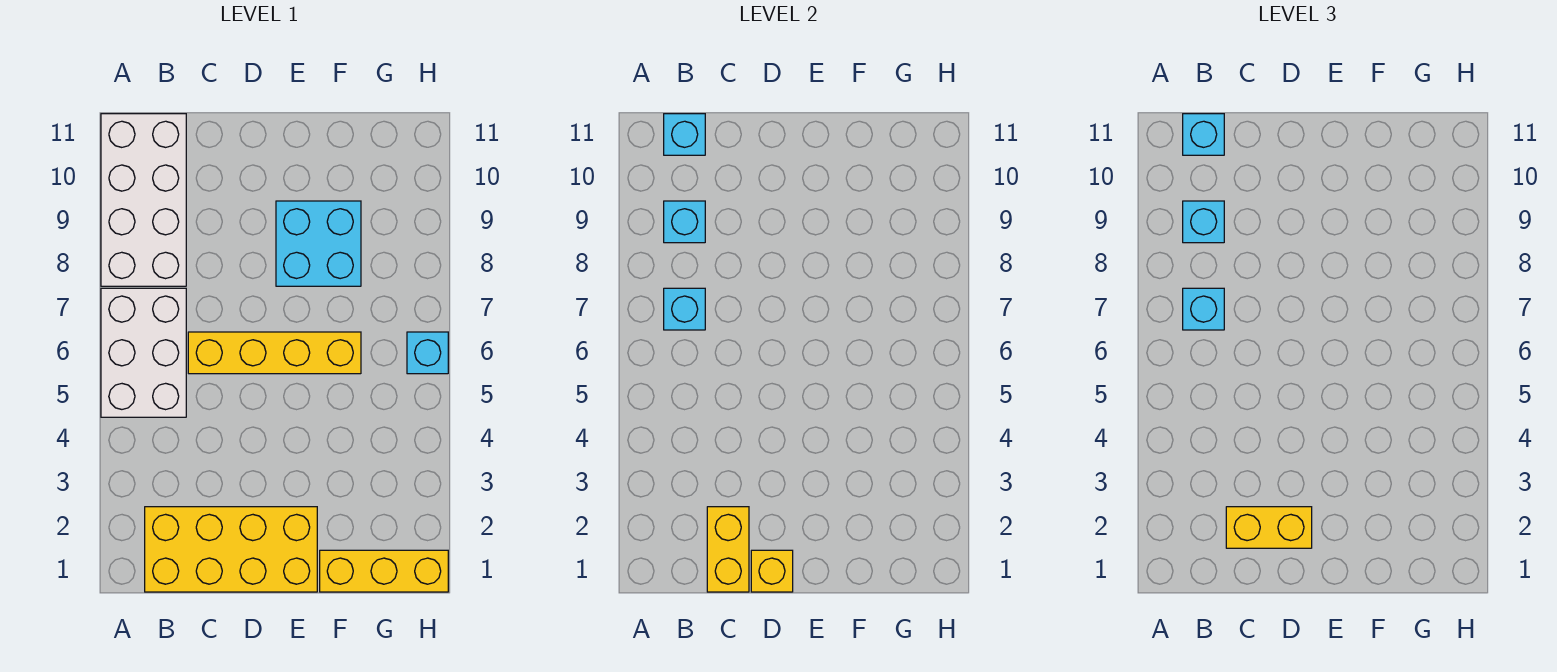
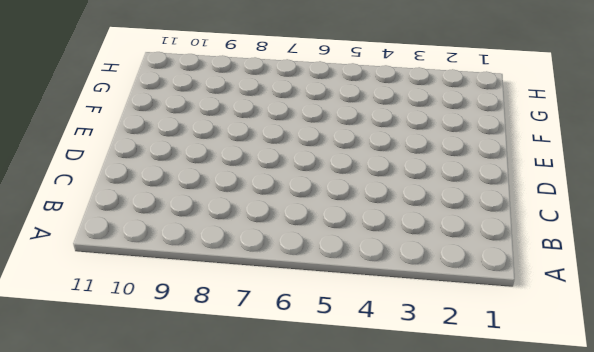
none -> white brick A5:B7 level 1
none -> white brick A8:B11 level 1
none -> yellow brick B1:E2 level 1

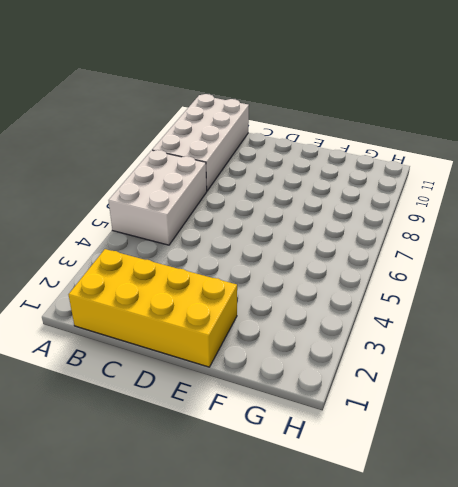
none -> yellow brick C6:F6 level 1
none -> cyan brick E8:F9 level 1
none -> yellow brick F1:H1 level 1

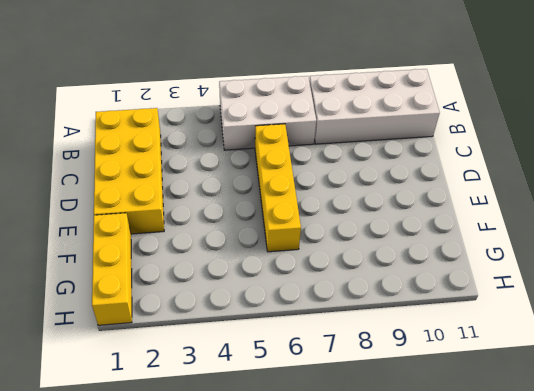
none -> cyan brick E8:F9 level 1
none -> cyan brick H6 level 1
none -> cyan brick B7 level 2

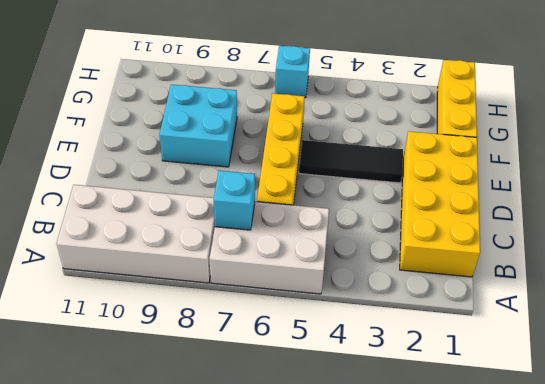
black tile E3:E5 level 1 -> none
none -> cyan brick B9 level 2
none -> cyan brick B11 level 2
none -> yellow brick C1:C2 level 2

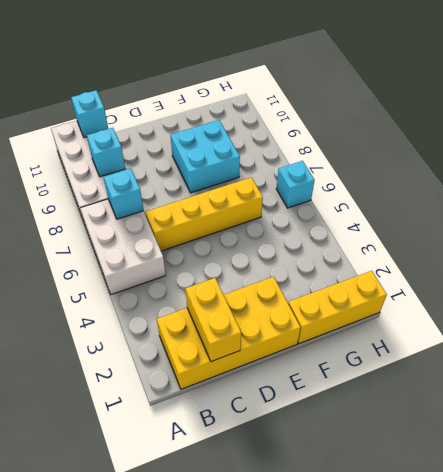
none -> yellow brick D1 level 2
none -> cyan brick B7 level 3
none -> cyan brick B9 level 3

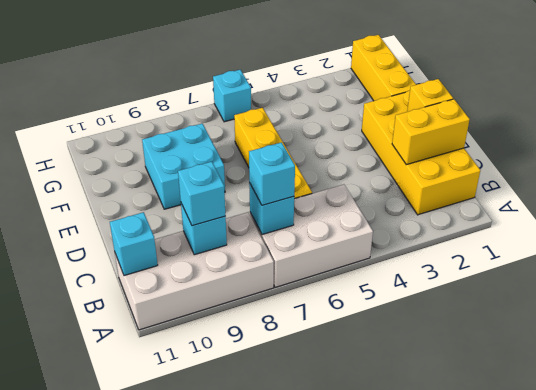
none -> cyan brick B11 level 3
none -> yellow brick C2:D2 level 3

